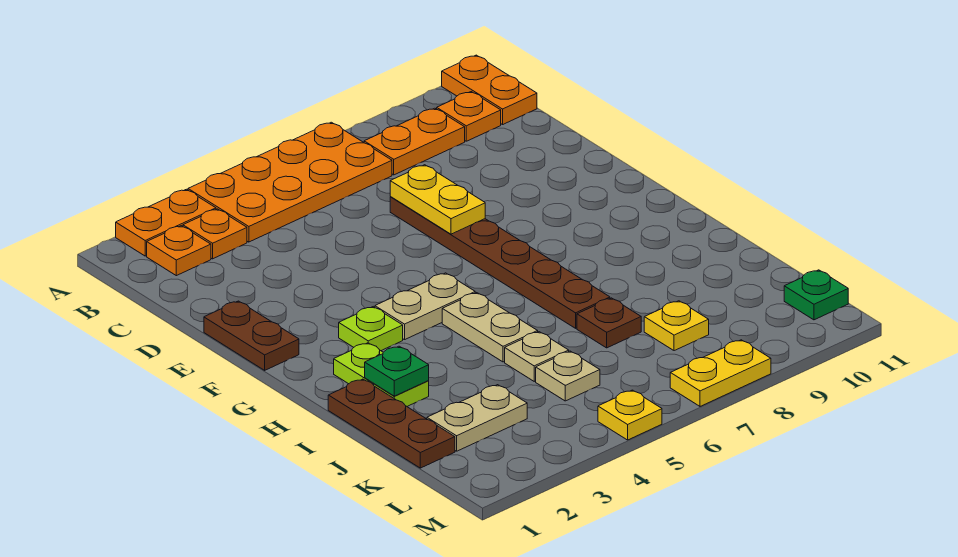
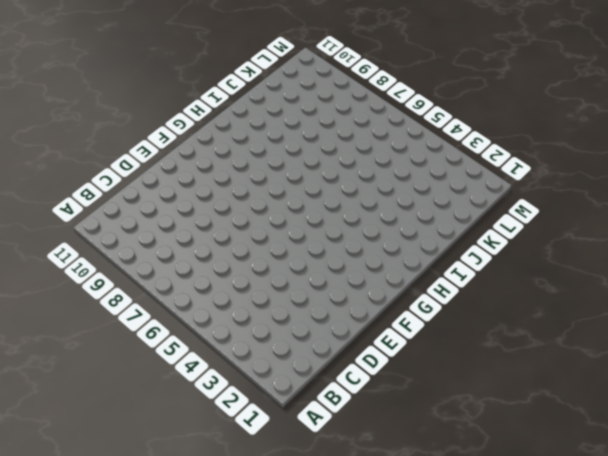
none -> orange plate A2:A3 level 1
none -> orange plate A4:B7 level 1
none -> orange plate A11:B11 level 1

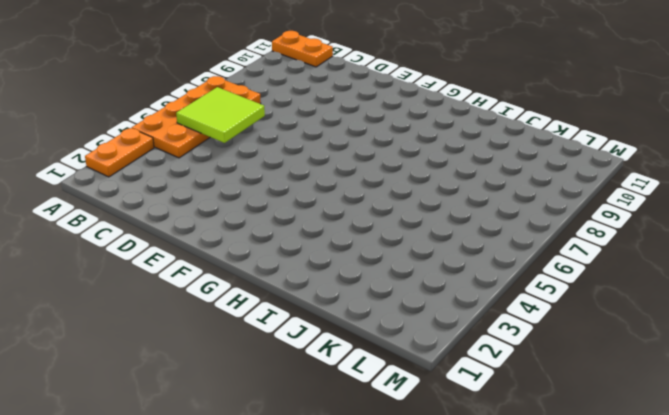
lime tile B5:C6 level 2 -> none
none -> orange plate B2 level 1
none -> orange plate B3 level 1
none -> orange plate B8:B9 level 1

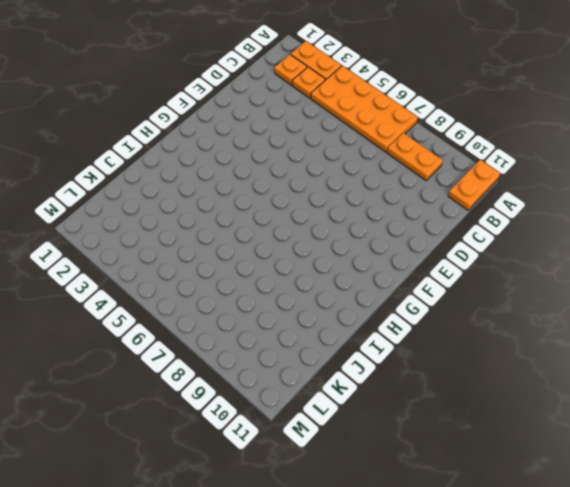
none -> orange plate B10 level 1
none -> brown plate D7:I7 level 1
none -> brown plate E1:F1 level 1

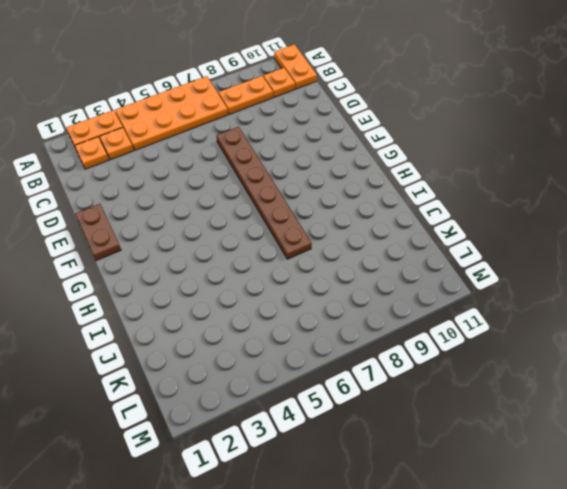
none -> lime plate G3 level 1
none -> tan plate G4:G5 level 1
none -> lime plate H2:I2 level 1

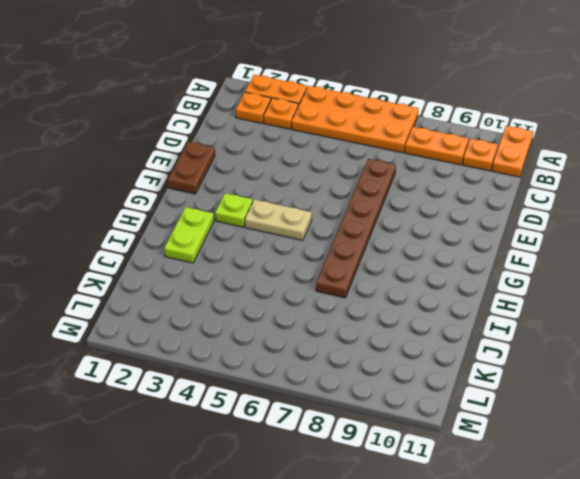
none -> tan plate H5:I5 level 1
none -> brown plate I1:K1 level 1
none -> tan plate J5 level 1

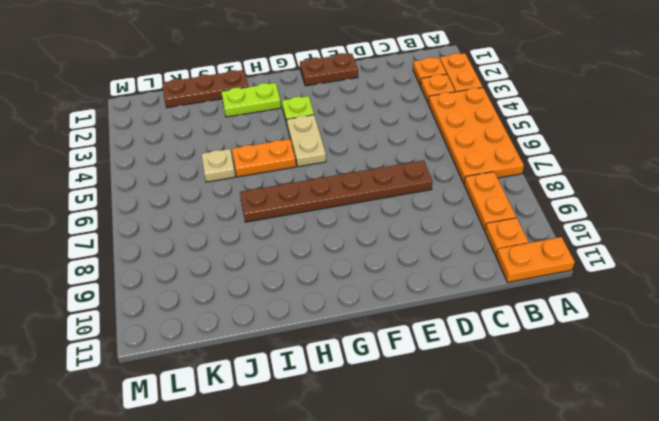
orange plate H5:I5 level 1 -> tan plate H5:I5 level 1
none -> brown plate J7 level 1
none -> tan plate K2:K3 level 1
none -> tan plate K5 level 1

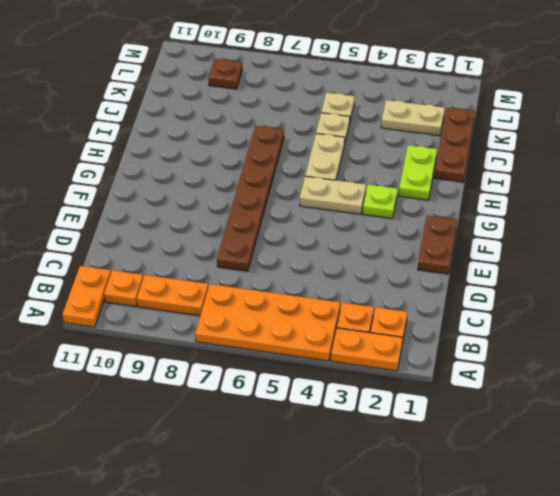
brown plate L9 level 1 -> brown plate J7 level 1
none -> yellow plate K8 level 1
none -> green plate L11 level 1
none -> yellow plate M5 level 1

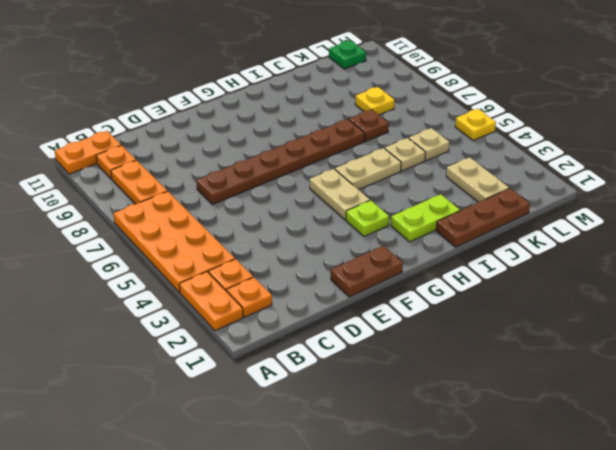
none -> yellow plate M7:M8 level 1
none -> yellow plate D7:E7 level 2
none -> green plate I2 level 2

